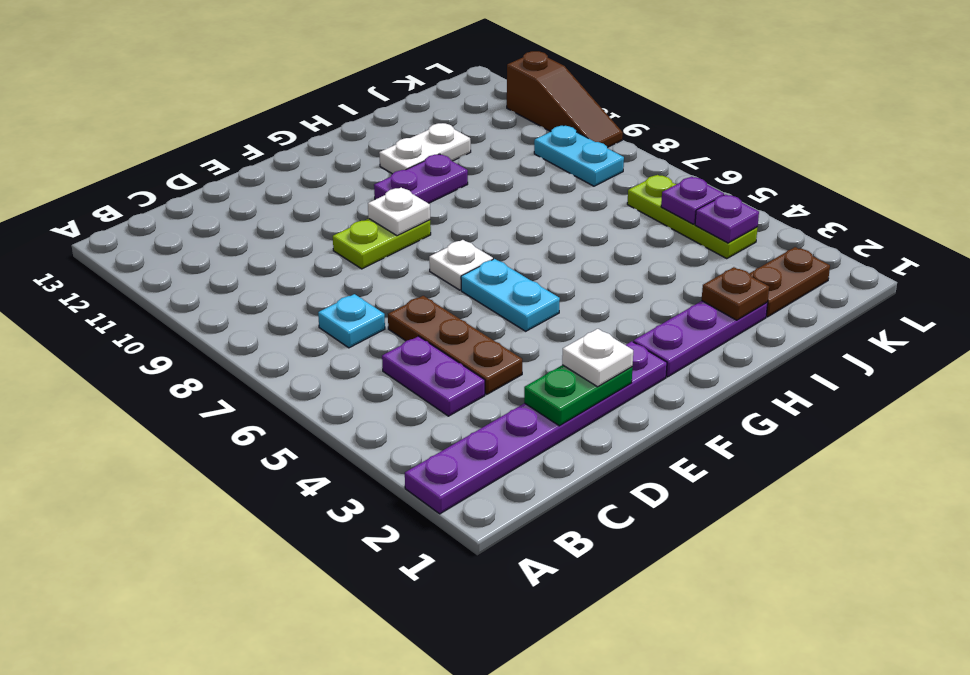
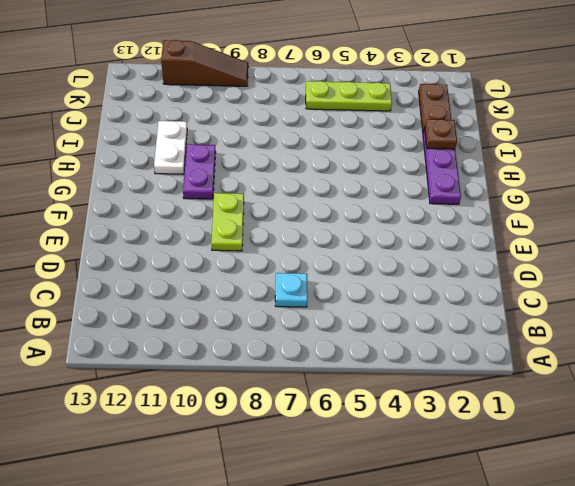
none -> purple plate A2:F2 level 1
none -> purple plate C4:C5 level 1
none -> brown plate D4:D6 level 1

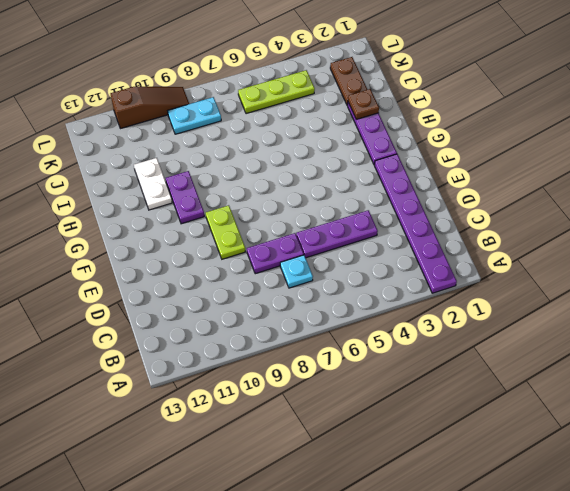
purple plate D4:D6 level 1 -> brown plate D4:D6 level 1
purple plate D7:D8 level 1 -> purple plate C4:C5 level 1
none -> cyan plate F5:F6 level 1
none -> white plate F7 level 1
none -> green plate D2:E2 level 2

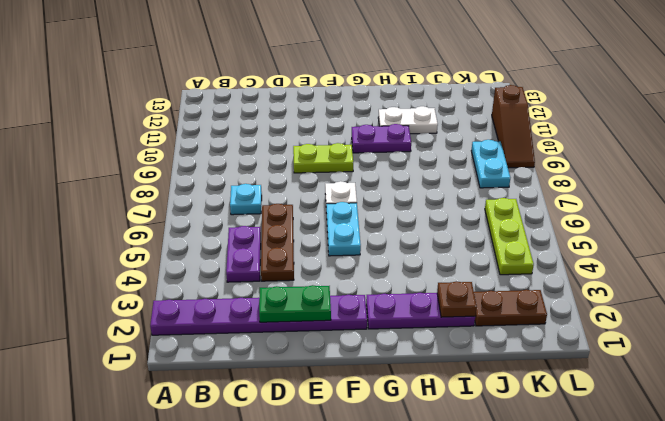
none -> white plate F9 level 2
none -> purple plate K4 level 2
none -> purple plate K5 level 2

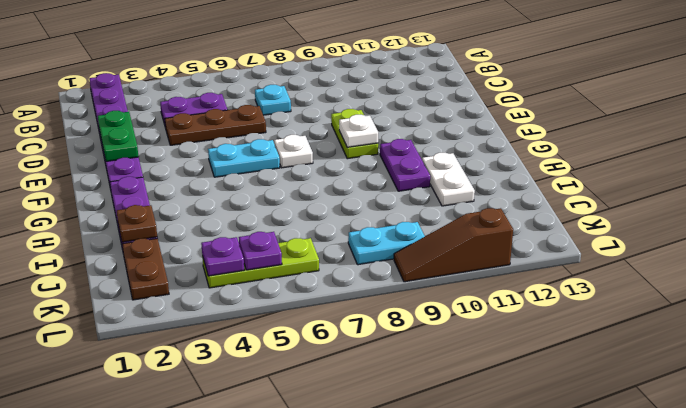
none -> white plate E2 level 3

